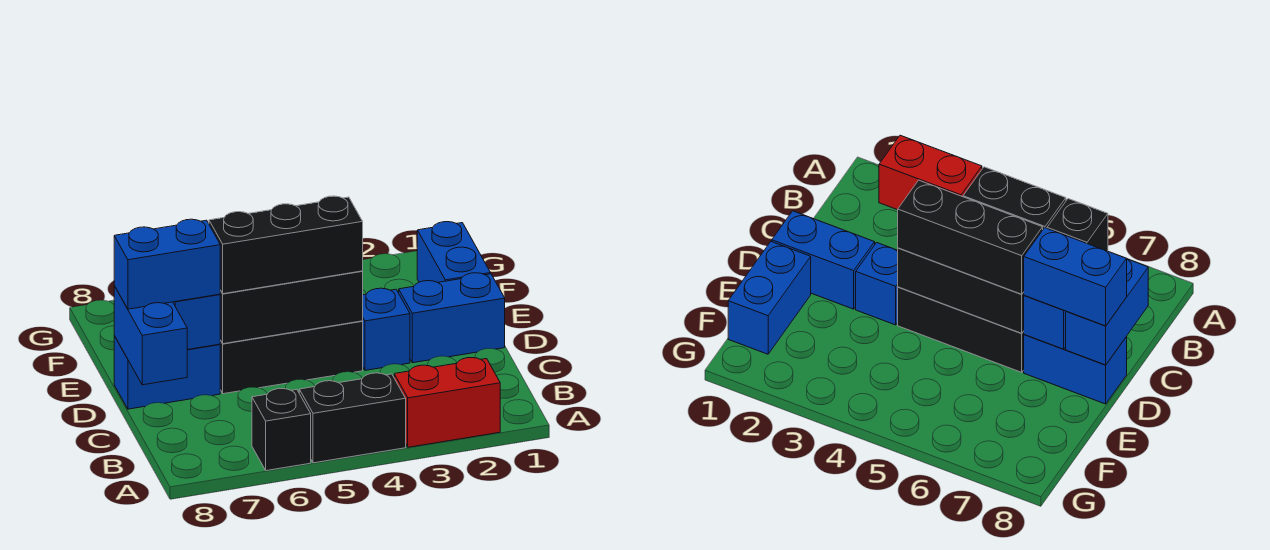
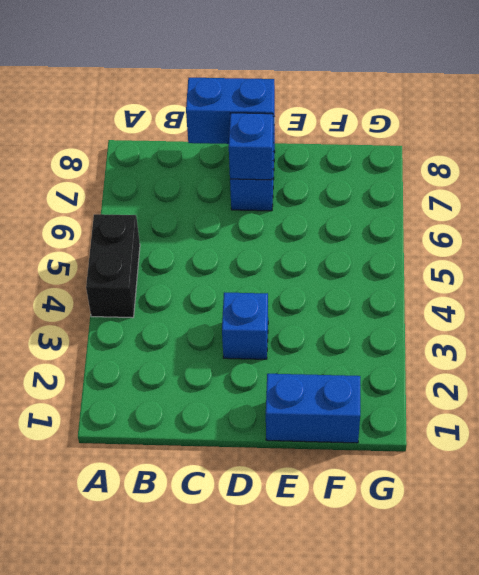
none -> red brick A2:A3 level 1
none -> black brick A6 level 1
none -> blue brick D1:D2 level 1

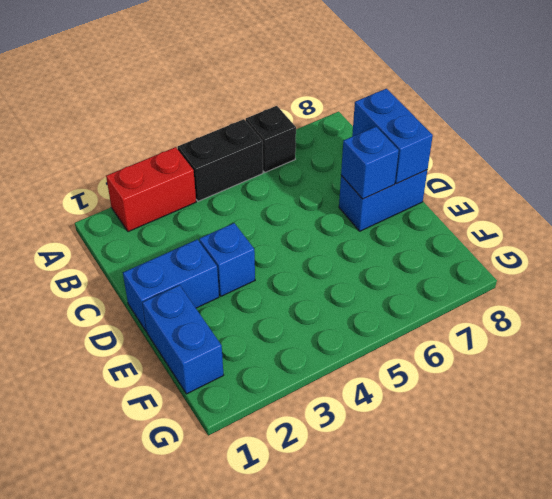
none -> black brick D4:D6 level 1
none -> black brick D4:D6 level 2
none -> black brick D4:D6 level 3

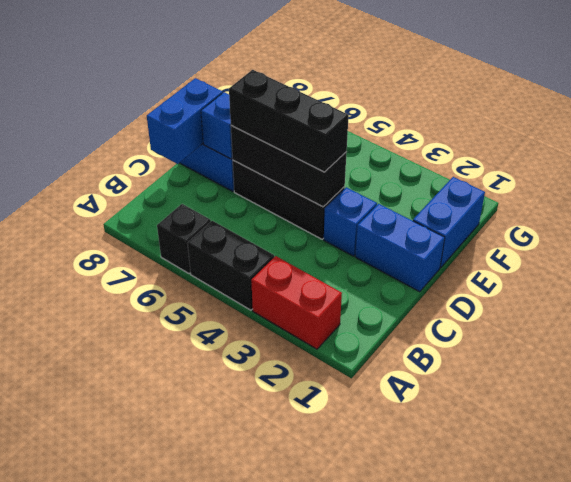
none -> blue brick D7:D8 level 3

